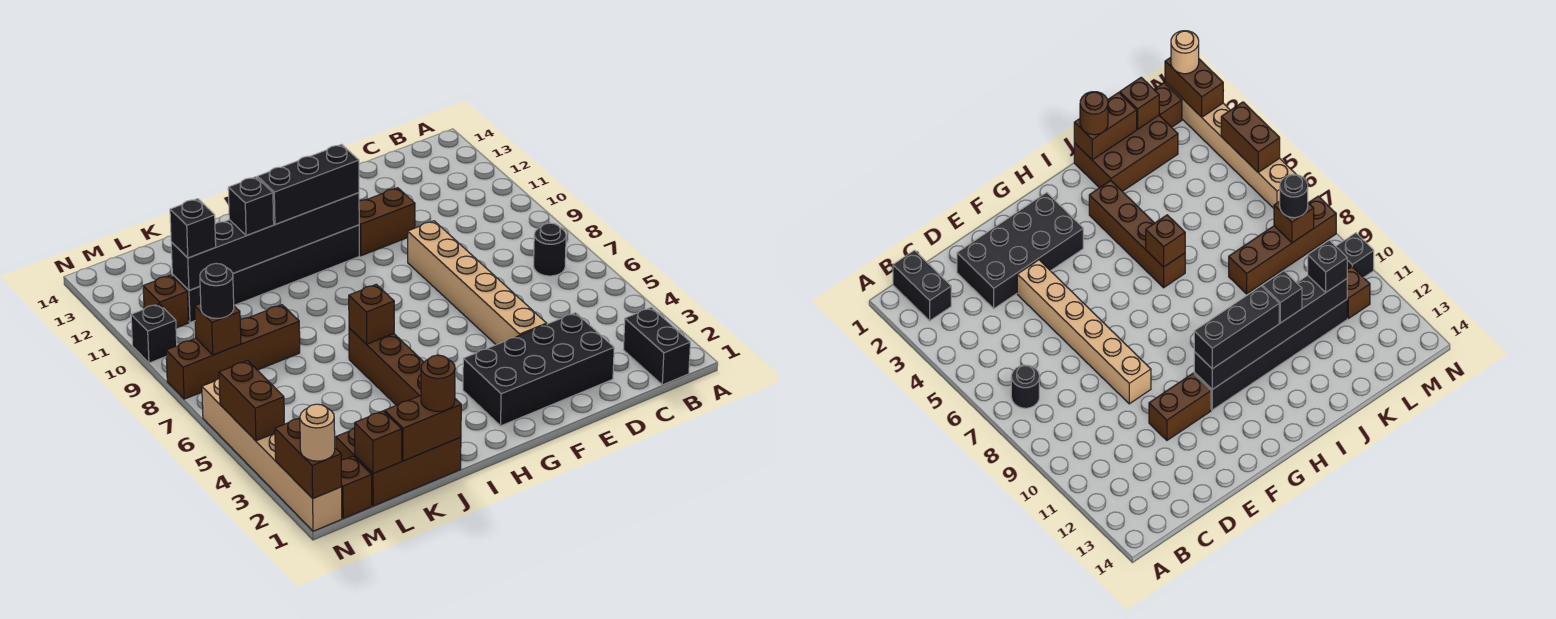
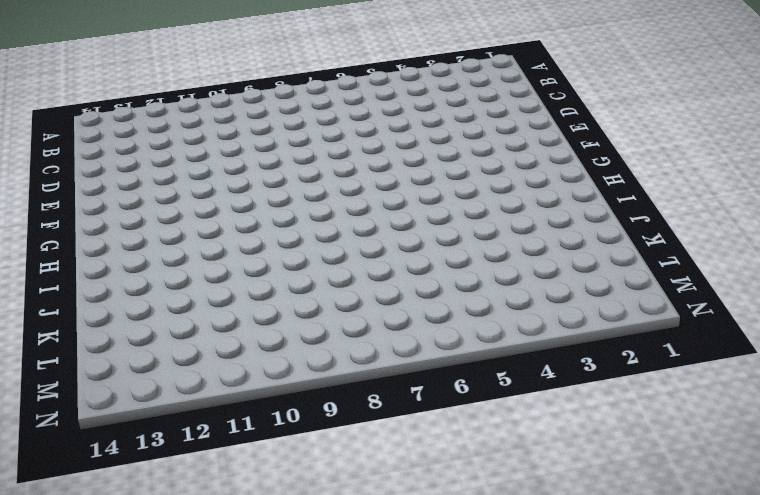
none -> black brick B1:B2 level 1
none -> black round brick B7 level 1
none -> black brick D2:G3 level 1

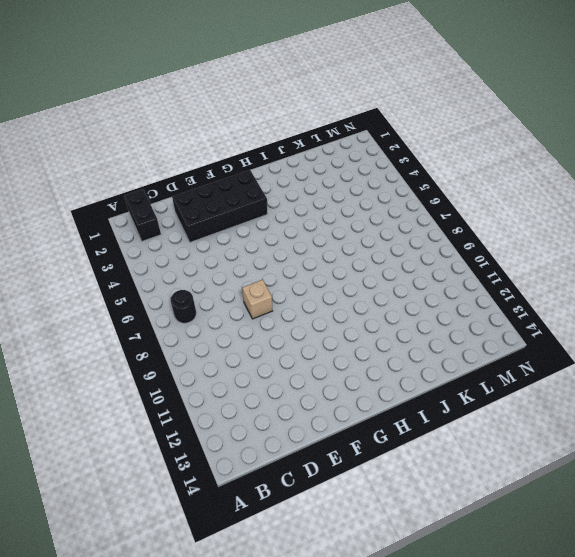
tan brick E8 level 1 -> tan brick E4:E9 level 1
none -> brown brick E11:F11 level 1
none -> black brick G11:L11 level 1
none -> brown brick I3:I6 level 1

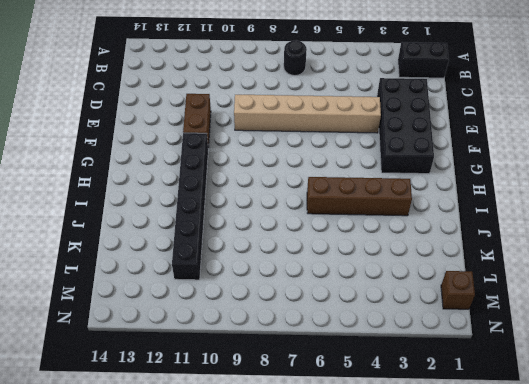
none -> brown brick J1:L2 level 1
none -> brown brick K8:N8 level 1
none -> brown brick M11 level 1

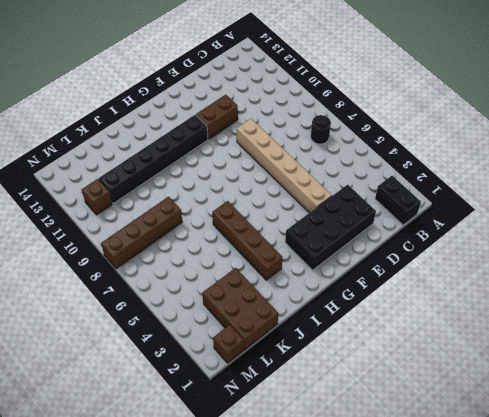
brown brick K1:L3 level 1 -> brown brick J1:L2 level 1
none -> tan brick N1:N6 level 1
none -> black brick N10 level 1
none -> black brick G11:L11 level 2

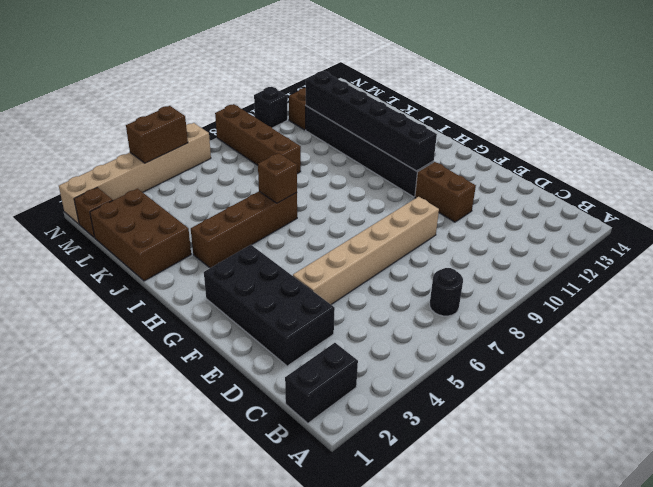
none -> brown brick J1:K1 level 2
none -> brown brick L1 level 2
none -> brown brick M8 level 2

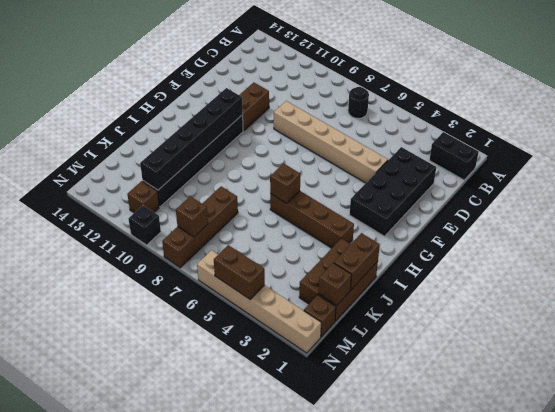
none -> brown brick N1:N2 level 2
none -> black brick G11:I11 level 3
none -> brown round brick J1 level 3

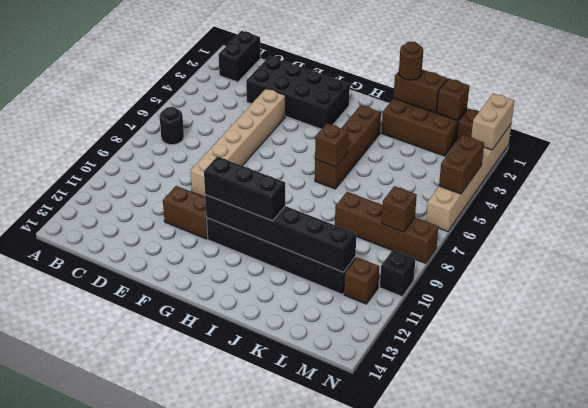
tan brick N1:N2 level 2 -> brown brick N1:N2 level 2
none -> black brick J11 level 3
none -> black brick L11 level 3
none -> black round brick M8 level 3

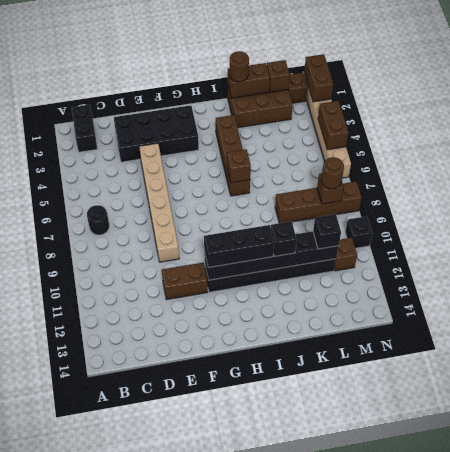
brown round brick M8 level 3 -> black round brick M8 level 3
none -> tan round brick N1 level 3

